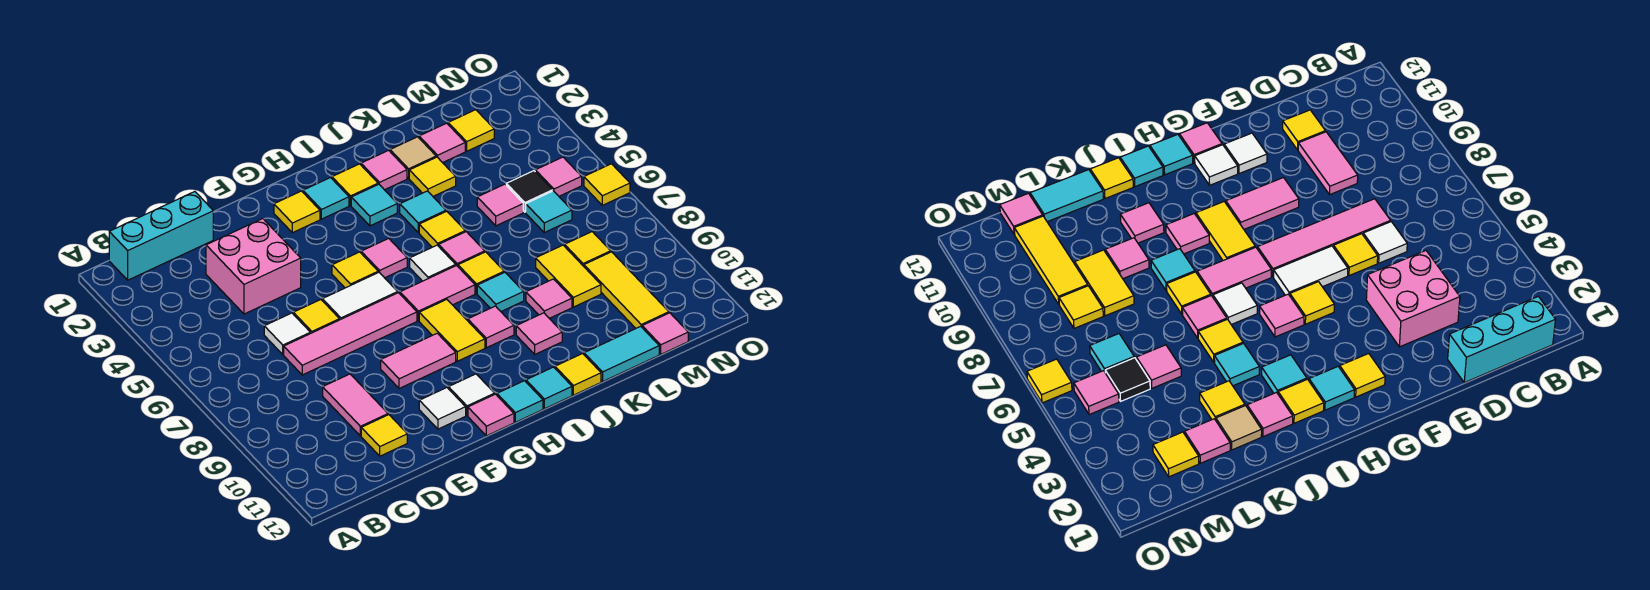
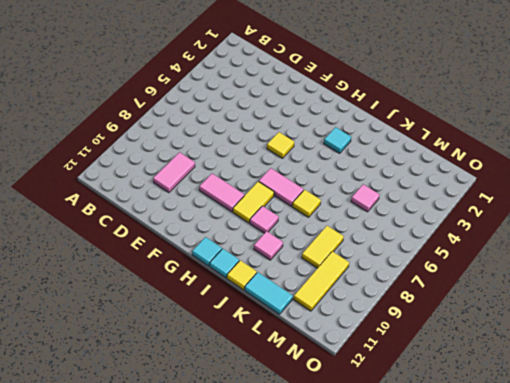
none -> cyan brick B1:D1 level 1
none -> pink brick D3:E4 level 1
none -> white tile D6 level 1
none -> pink tile D7:G7 level 1

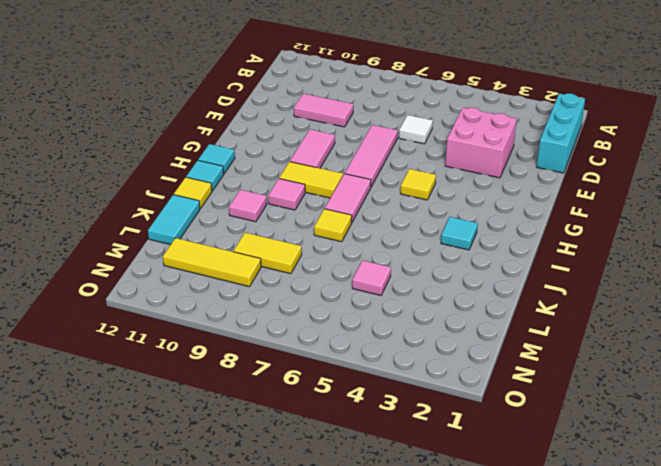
pink tile E7:G7 level 1 -> pink tile D7:G7 level 1
none -> yellow tile D11 level 1
none -> yellow tile E6 level 1
none -> white tile F6:G6 level 1
none -> white tile F11 level 1

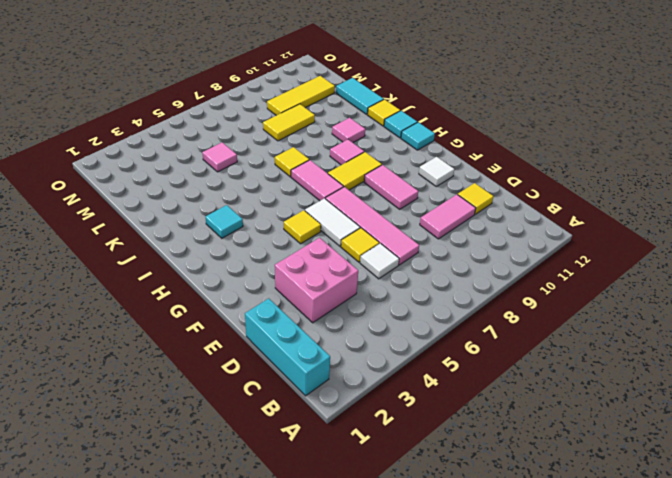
none -> yellow tile G2 level 1
none -> white tile G11 level 1
none -> pink tile G12 level 1
none -> cyan tile H2 level 1

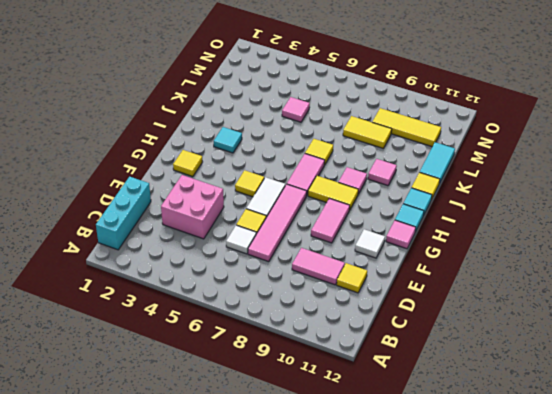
none -> white tile G11 level 1
none -> cyan tile H2 level 1
none -> pink tile H5 level 1
none -> yellow tile I2 level 1

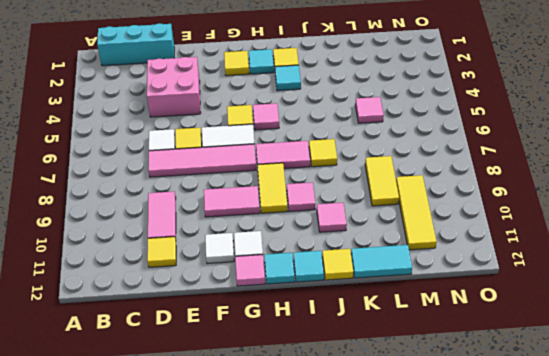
none -> white tile I6 level 1
none -> pink tile J2 level 1
none -> cyan tile J4 level 1
none -> yellow tile J5 level 1

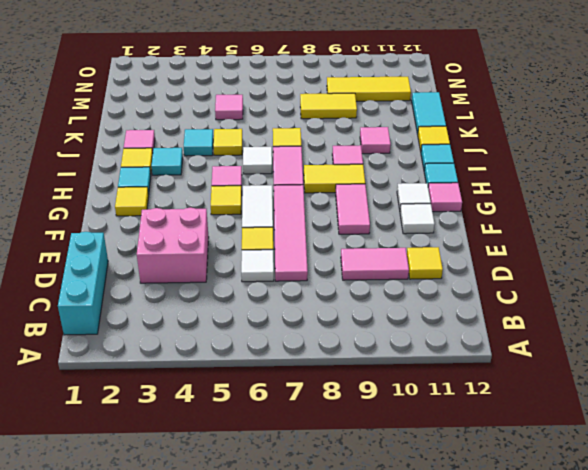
none -> pink tile J6 level 1
none -> cyan tile J8 level 1
none -> tan tile K2 level 1
none -> yellow tile K3 level 1

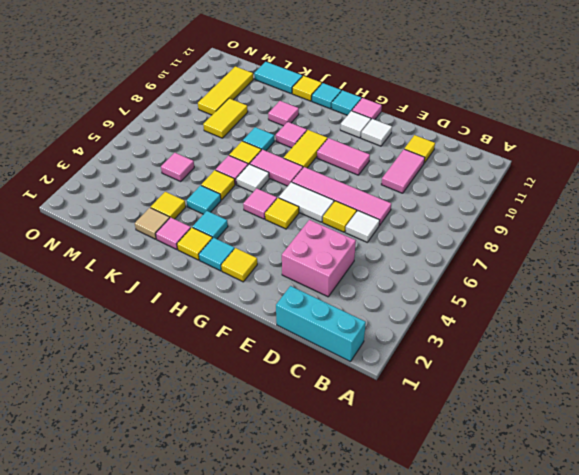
none -> pink tile K9 level 1
none -> pink tile L2 level 1
none -> yellow tile M2 level 1
none -> black tile M5 level 1

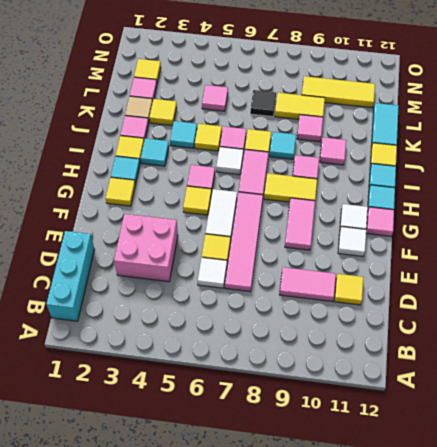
black tile L7 level 1 -> black tile M5 level 1
none -> cyan tile M6 level 1
none -> yellow tile M8 level 1
none -> pink tile M12 level 1
none -> pink tile N5 level 1

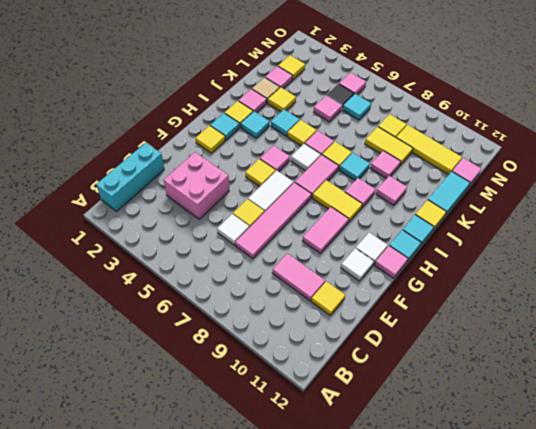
none -> yellow tile O6 level 1

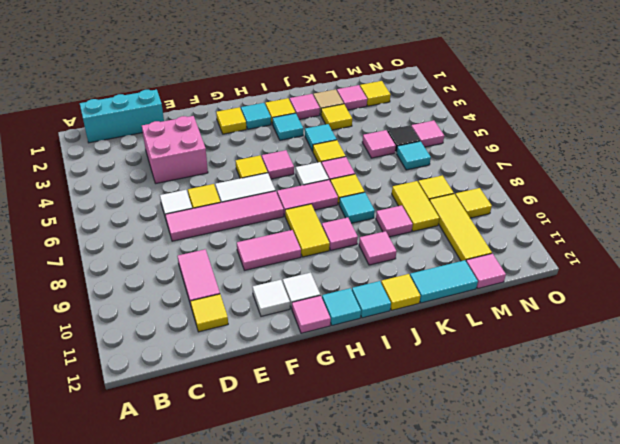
yellow tile N9 level 1 -> yellow tile O6 level 1

